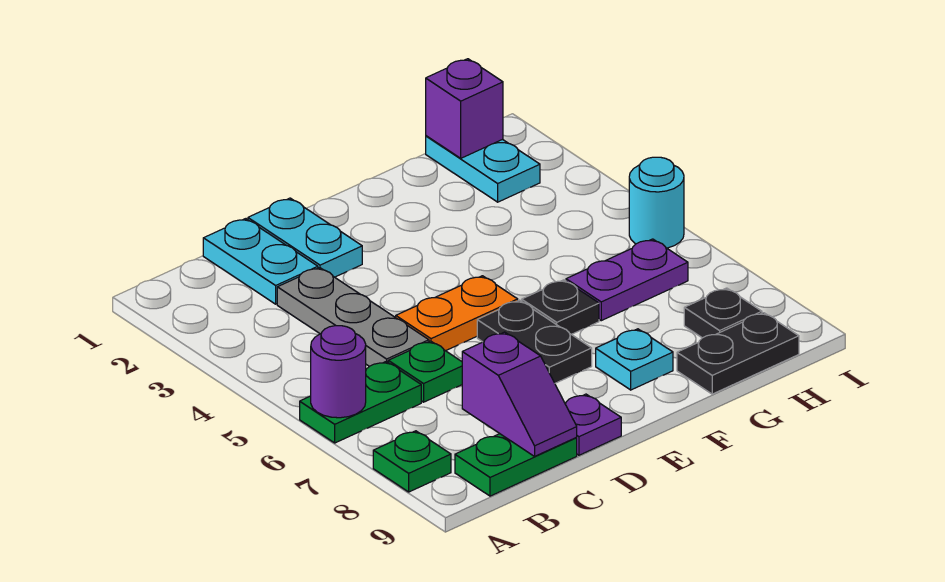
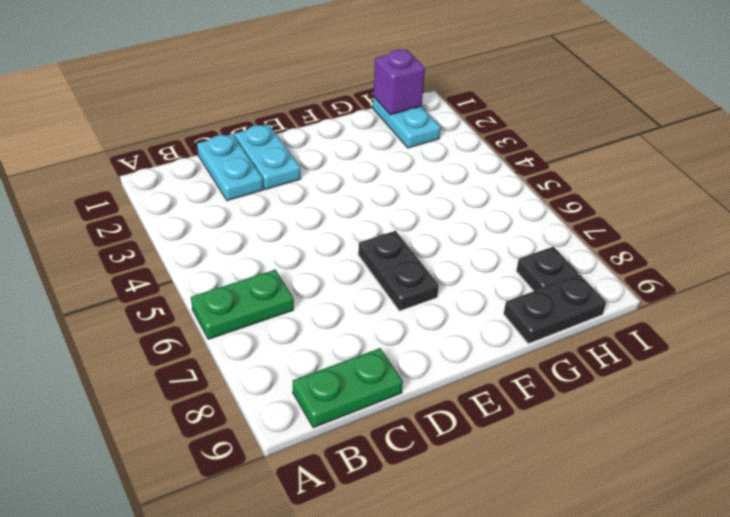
none -> green plate A8 level 1
none -> grey plate C3:C5 level 1
none -> green plate C6 level 1

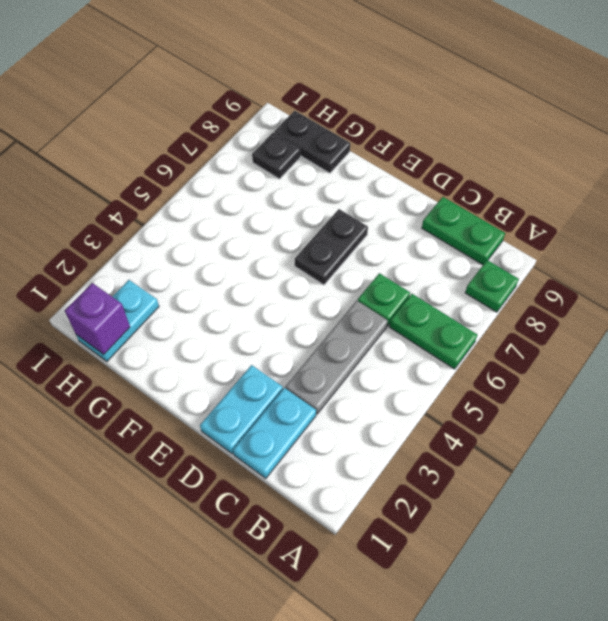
none -> orange plate D5:E5 level 1
none -> purple plate D9 level 1
none -> black plate F6 level 1

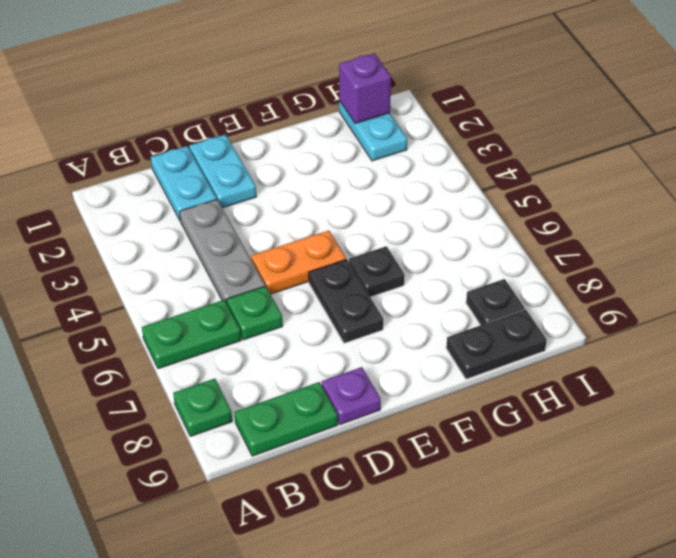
none -> cyan plate F8 level 1
none -> purple plate G6:H6 level 1
none -> cyan round brick I5 level 1

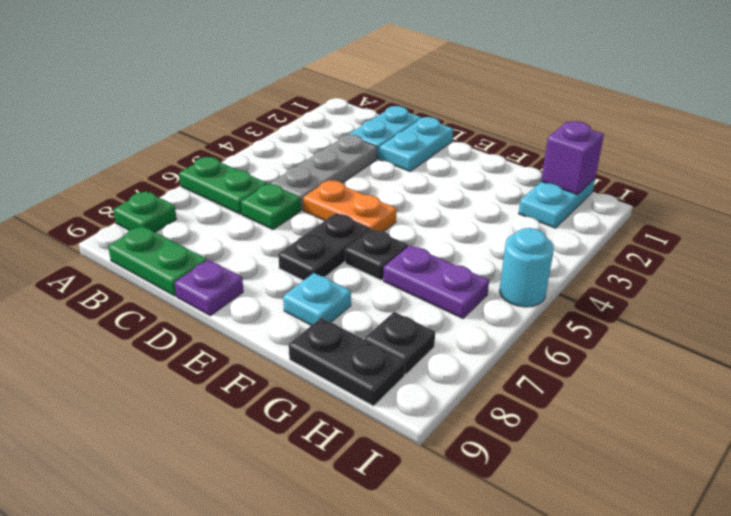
none -> purple round brick A6 level 2
none -> purple slope C8:C9 level 2 top 8

